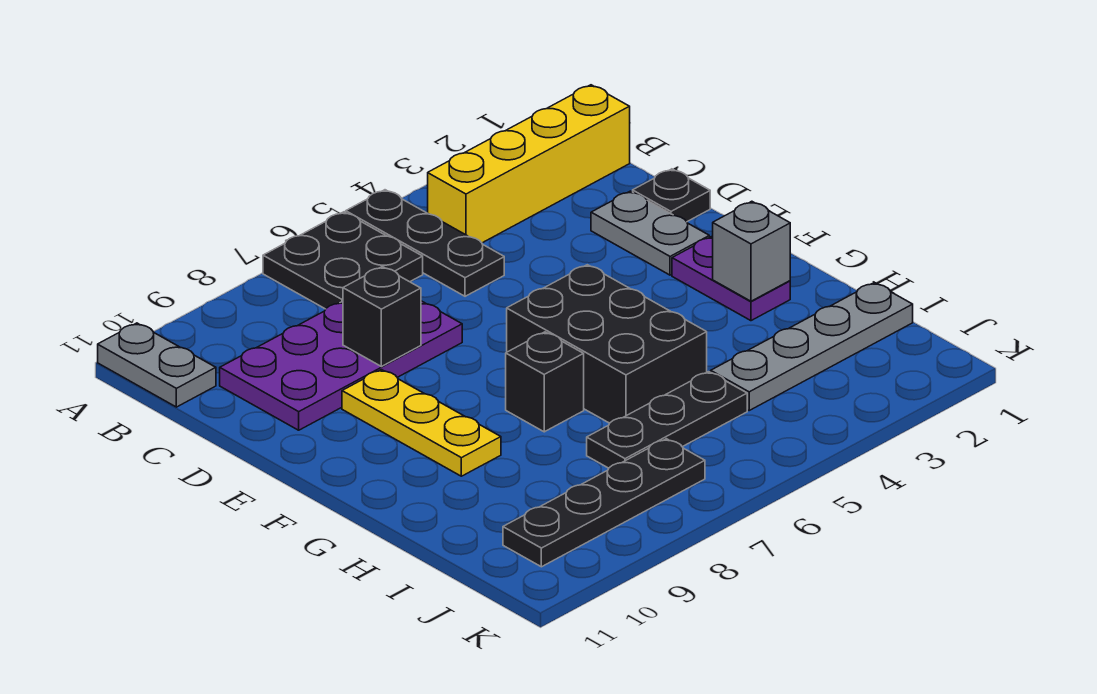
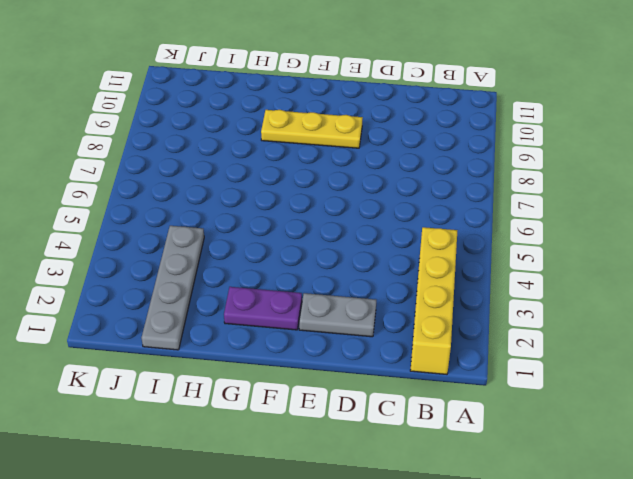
none -> black plate A5:C5 level 1
none -> black plate A6:B7 level 1
none -> grey plate A11:B11 level 1

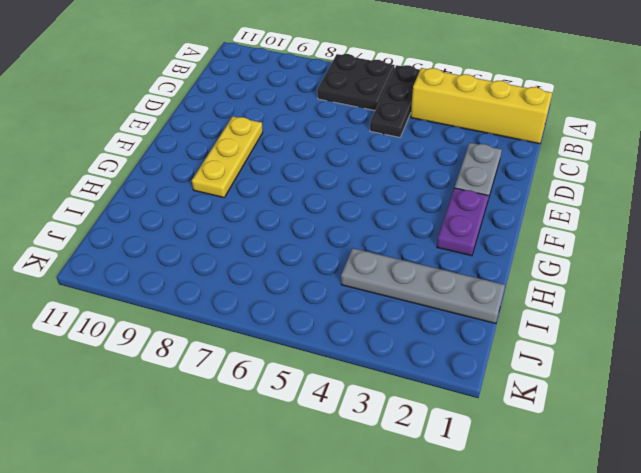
none -> grey plate A11:B11 level 1
none -> purple plate C7:D10 level 1
none -> black plate D1 level 1

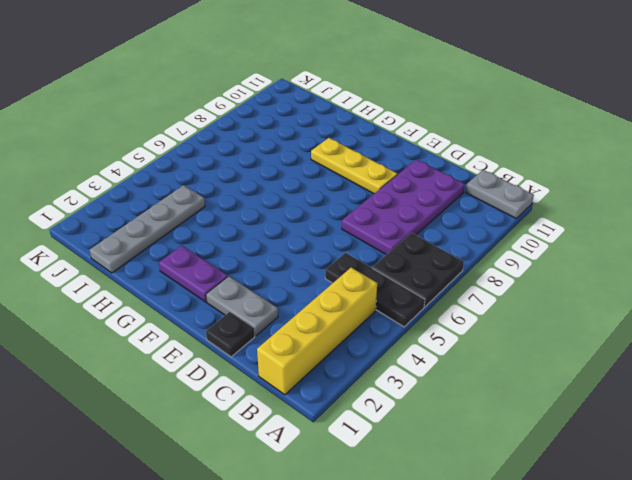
none -> black brick F5:H6 level 1
none -> black brick G7 level 1
none -> black plate I5:I7 level 1

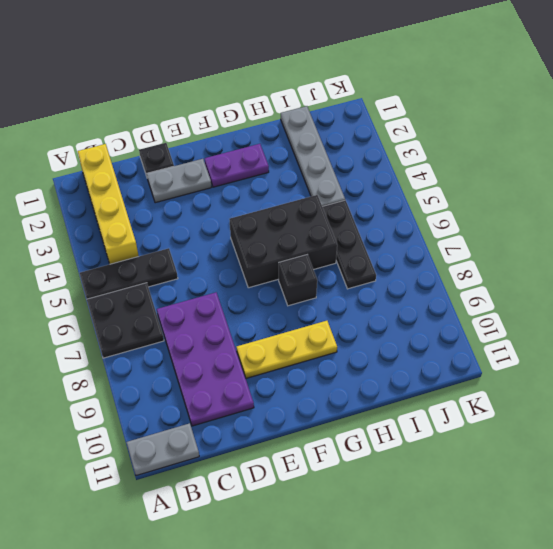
none -> black plate J7:J10 level 1
none -> black brick D8 level 2
none -> grey brick G2 level 2

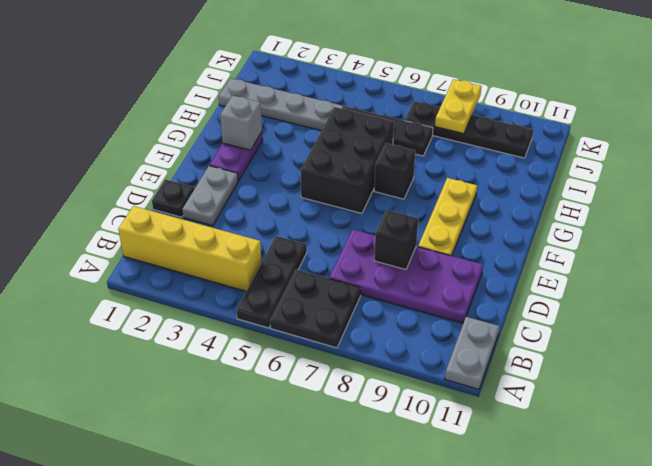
yellow plate J8:K8 level 2 -> none

